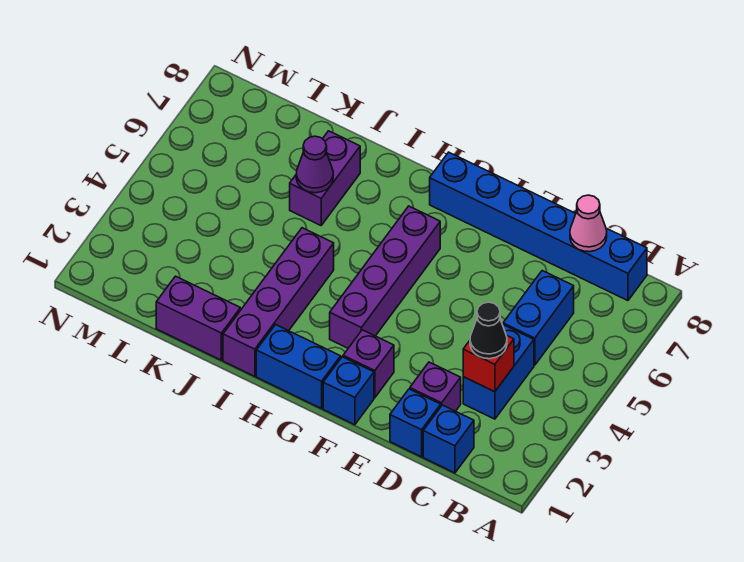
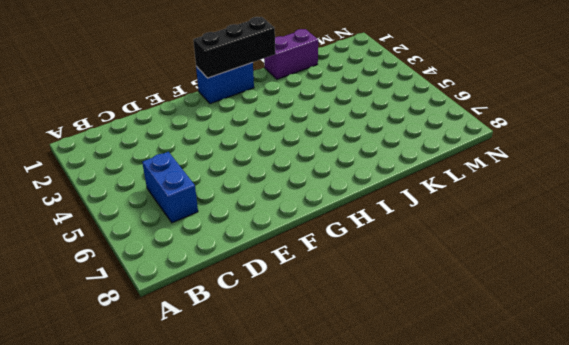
black brick G1:I1 level 2 -> none
none -> blue brick B8:G8 level 1
none -> blue brick C1 level 1
none -> blue brick C3:C4 level 1

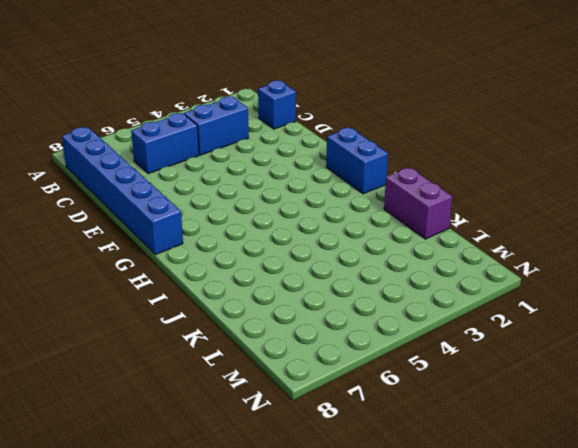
none -> blue brick D1 level 1
none -> purple brick D2 level 1
none -> blue brick F1 level 1

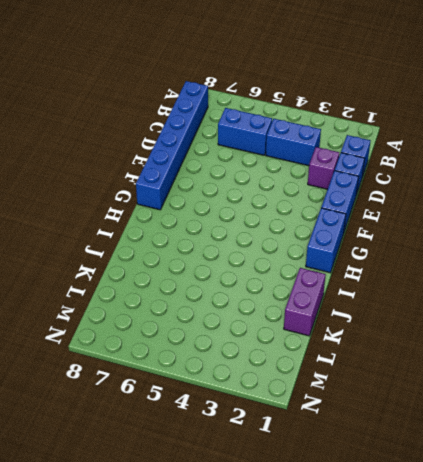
blue brick E1:F1 level 1 -> blue brick F1 level 1
none -> purple brick F2 level 1
none -> purple brick G3:G6 level 1
none -> purple brick I1:I4 level 1

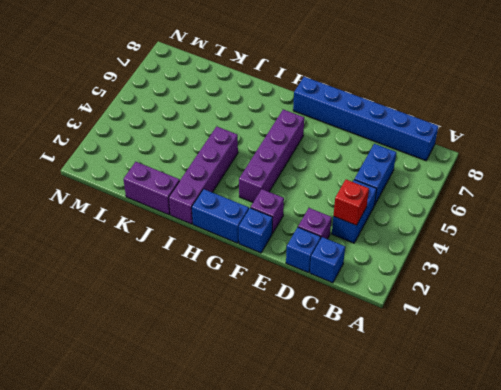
none -> purple brick J6:J7 level 1
none -> pink cone C8 level 2
none -> purple cone J6 level 2

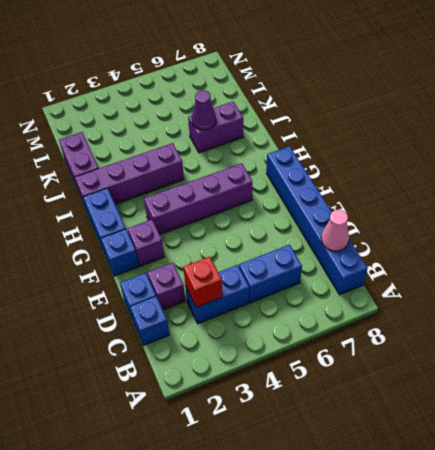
none -> black cone C3 level 3

